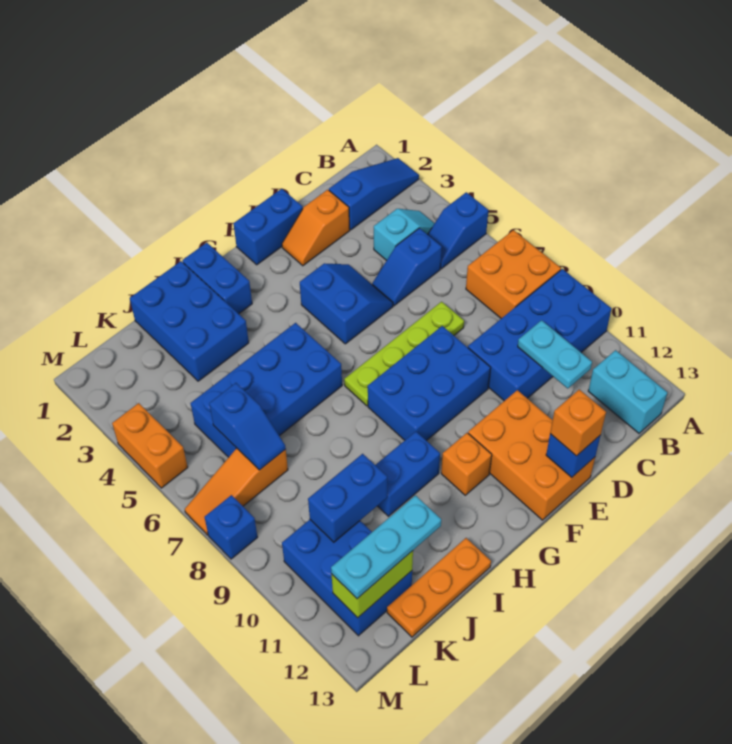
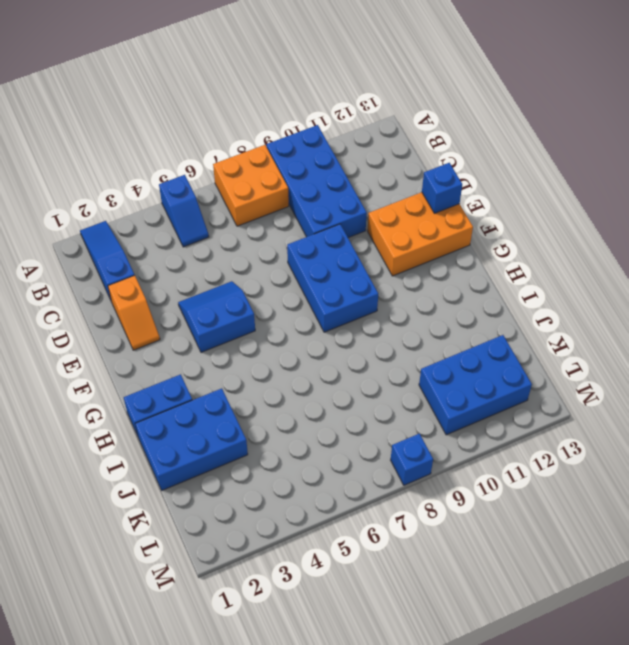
none -> cyan slope B4:C4 level 1 top C
none -> cyan brick B12:B13 level 1
none -> blue slope C5:D5 level 1 top C
none -> lime plate D7:G7 level 1

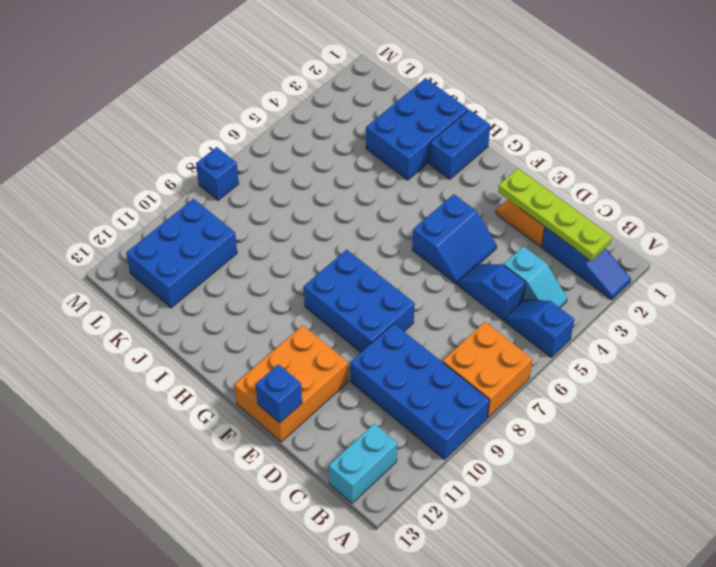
lime plate B2:E2 level 2 -> lime plate D7:G7 level 1
none -> blue brick E1:F1 level 1
none -> orange brick G11 level 1
none -> blue brick H5:K6 level 1
none -> blue brick H10:I10 level 1

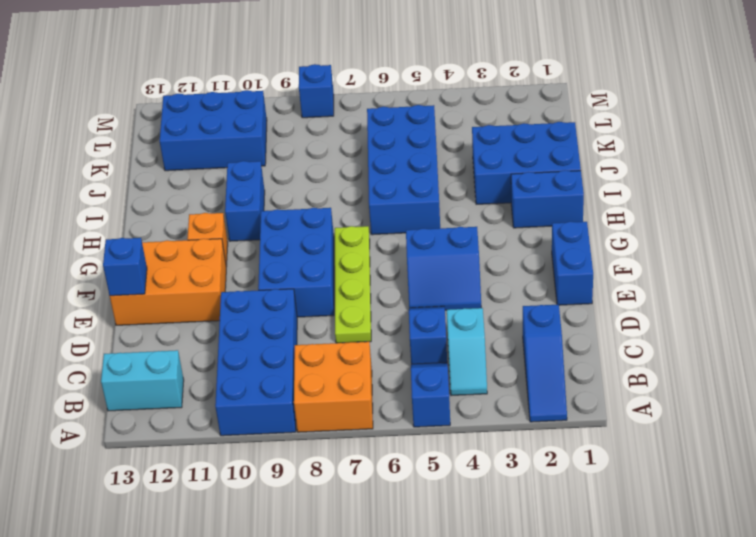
none -> orange slope D2:E2 level 1 top D
none -> orange plate I13:K13 level 1
none -> orange slope K7:M7 level 1 top K
none -> orange brick M4:M5 level 1

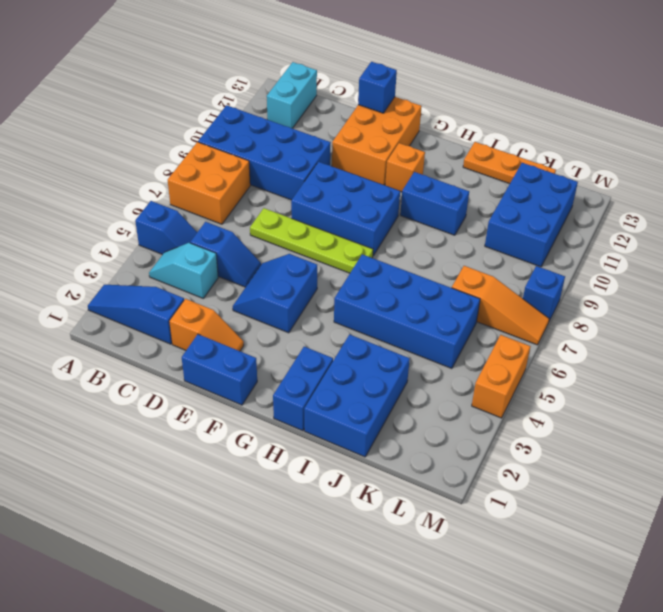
none -> cyan plate C10:C11 level 2
none -> blue brick J10:K10 level 2
none -> blue slope K6:K7 level 2 top 6
none -> lime brick K12:L12 level 2

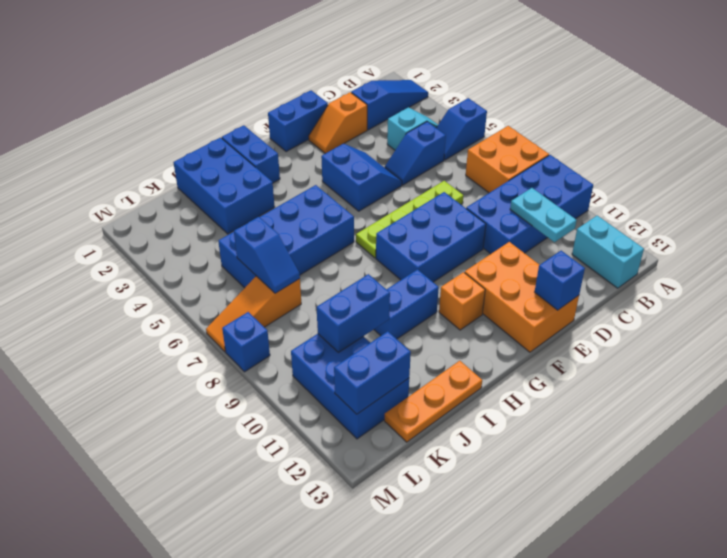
blue brick K12:L12 level 2 -> lime brick K12:L12 level 2
none -> orange brick M4:M5 level 1
none -> orange brick E13 level 3
none -> cyan plate J12:L12 level 3

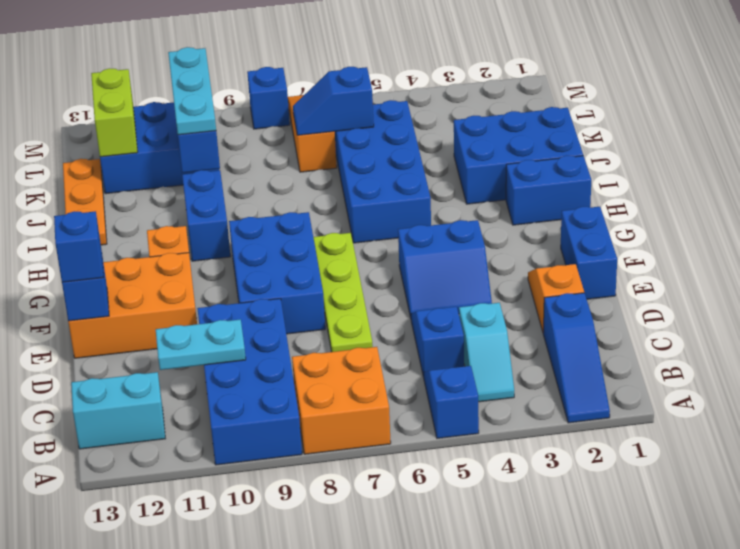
blue brick E13 level 3 -> orange brick E13 level 3
cyan plate J10:L10 level 3 -> cyan plate J12:L12 level 3
none -> orange brick M4:M5 level 1

